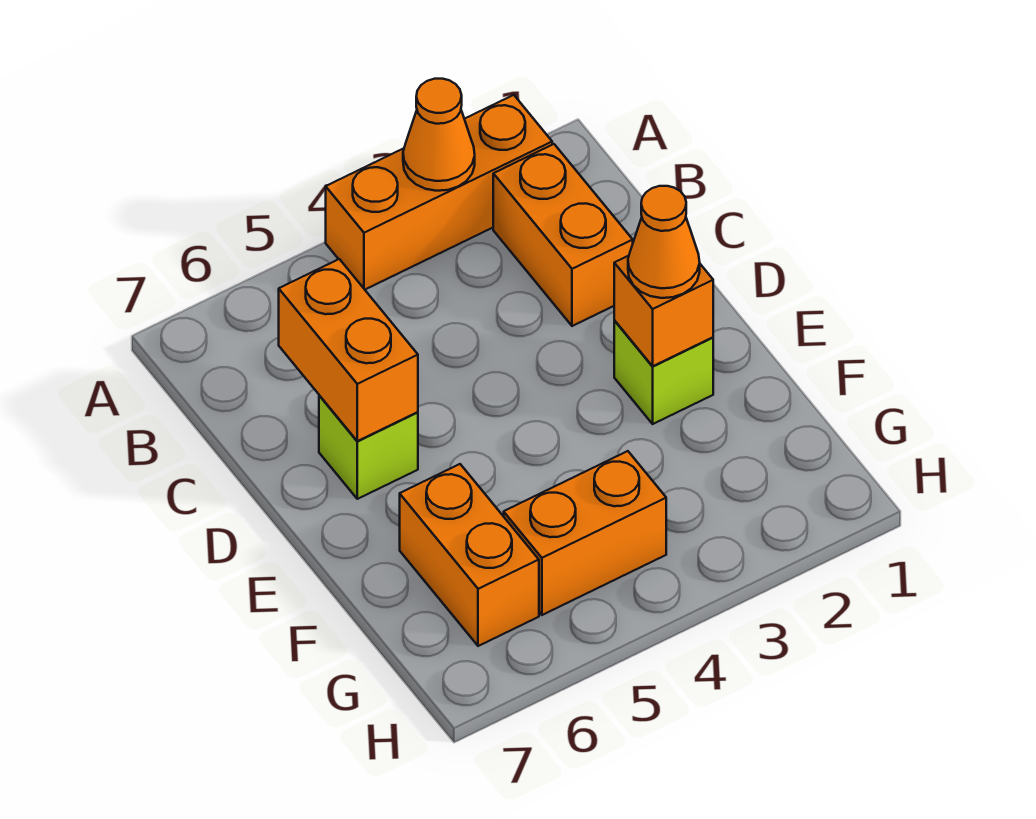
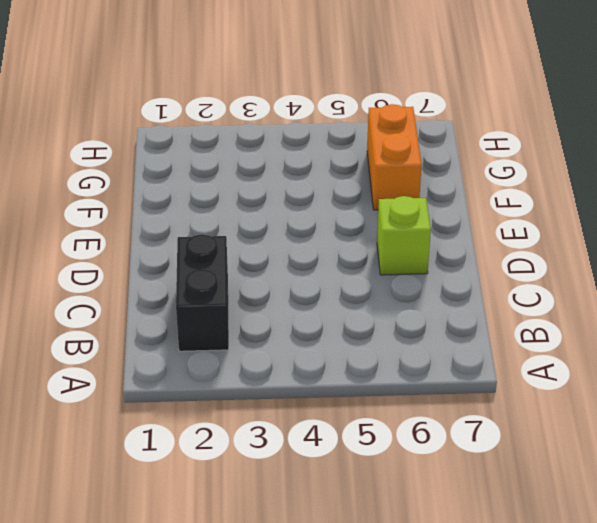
black brick B2:C2 level 1 -> orange brick B2:C2 level 1
none -> orange brick A2:A4 level 1
none -> lime brick E2 level 1

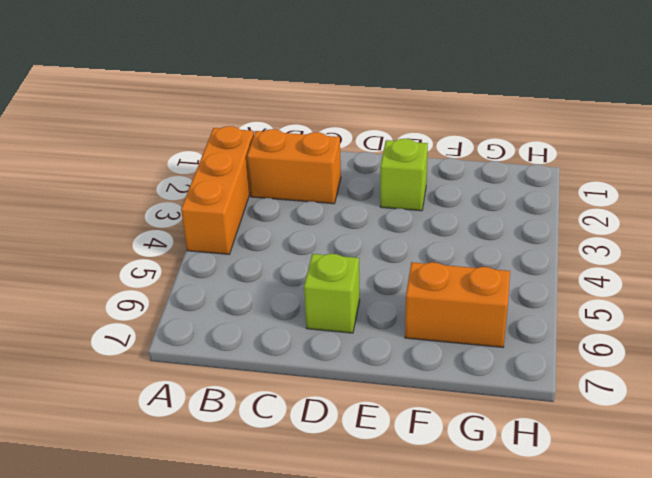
none -> orange brick G4:G5 level 1
none -> orange cone A3 level 2

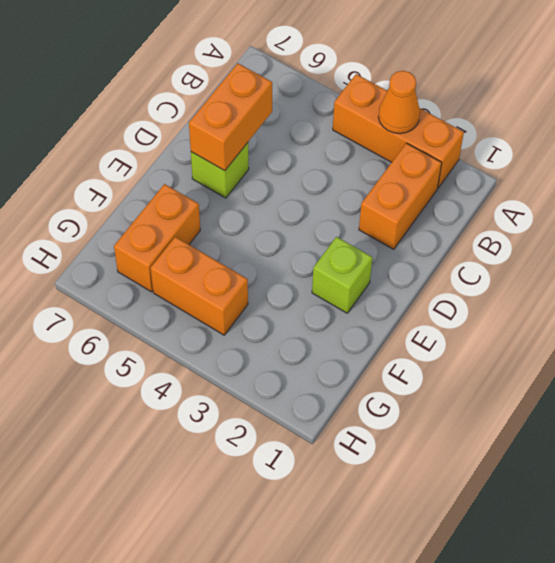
none -> orange brick E2 level 2
none -> orange cone E2 level 3

